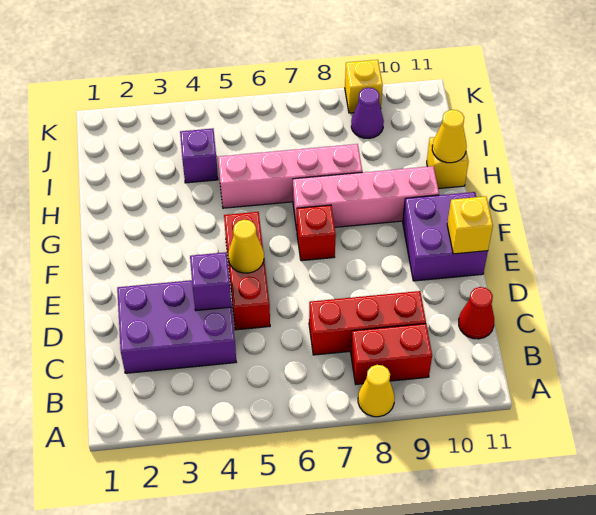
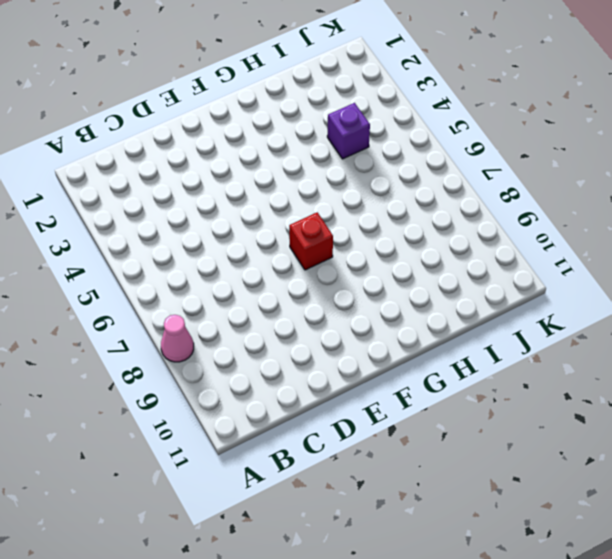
pink cone A8 level 1 -> yellow cone A8 level 1
none -> red brick B8:B9 level 1
none -> purple brick C2:D4 level 1
none -> red brick C7:C9 level 1

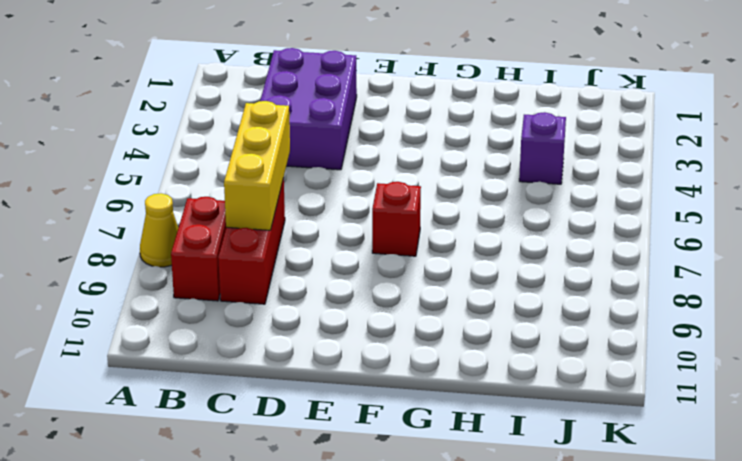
yellow brick C6:C8 level 2 -> none
none -> red cone C11 level 1
none -> red brick D5:F5 level 1
none -> purple brick E10:F11 level 1

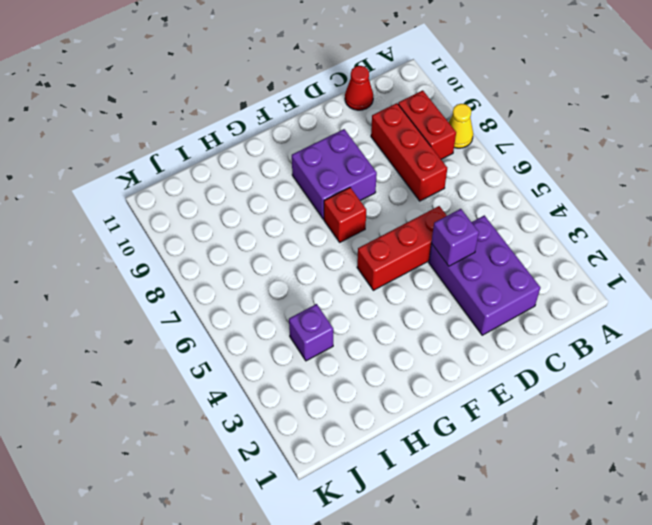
purple brick E8:F9 level 1 -> purple brick E10:F11 level 1
none -> pink brick G7:G10 level 1
none -> pink brick H5:H8 level 1
none -> yellow brick H11 level 1

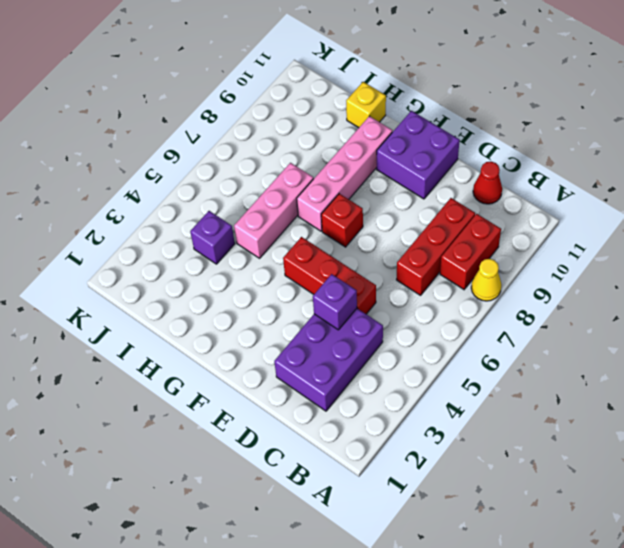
pink brick H5:H7 level 1 -> pink brick H5:H8 level 1
none -> purple cone J9 level 1
none -> yellow brick K9 level 1
none -> yellow cone E5 level 2

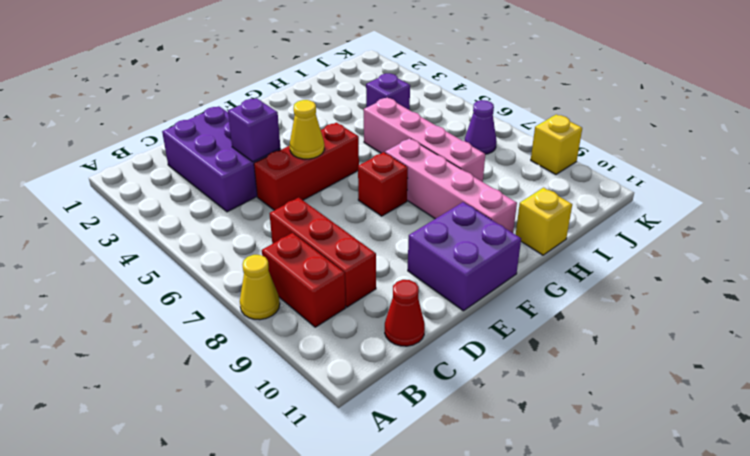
purple cone J7 level 1 -> purple cone J9 level 1
none -> yellow brick E11 level 2
none -> yellow cone H11 level 2

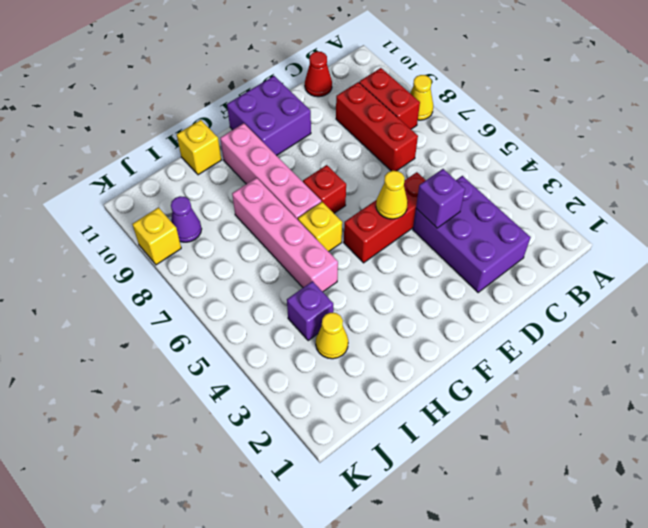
yellow brick G6 level 1 -> yellow brick E11 level 2
yellow cone I3 level 1 -> yellow cone H11 level 2

